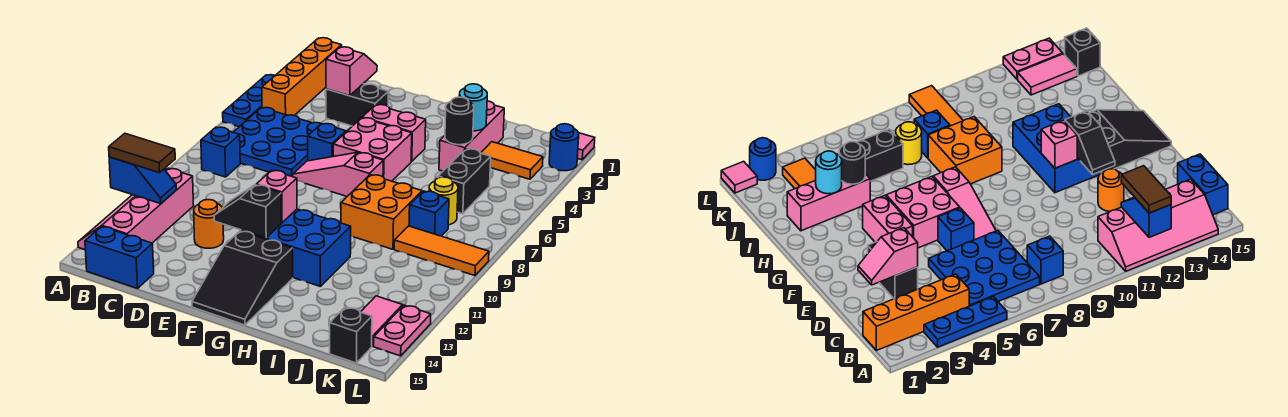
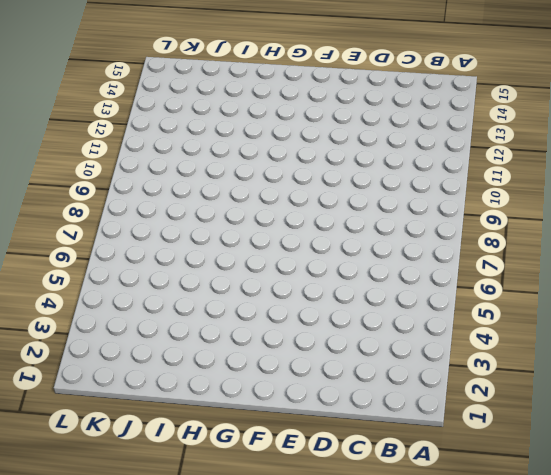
none -> blue plate A3:A5 level 1
none -> pink slope A11:B14 level 1 top B
none -> orange brick B1:B4 level 1
none -> blue plate B5:D7 level 1

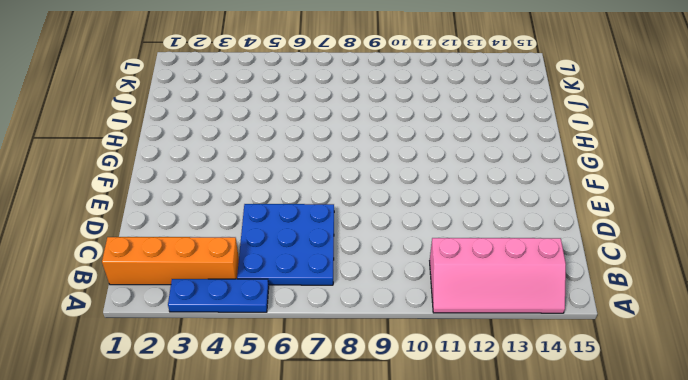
none -> blue brick B8 level 1
none -> blue brick B15:C15 level 1
none -> black brick D3:E3 level 1
none -> orange round brick D12 level 1

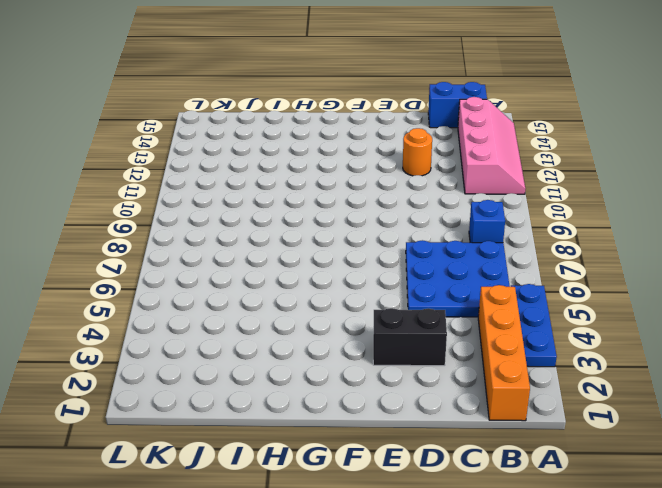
none -> blue brick E6 level 1
none -> pink slope E7:G7 level 1 top G
none -> pink brick F4:G4 level 1
none -> pink brick F5:G6 level 1

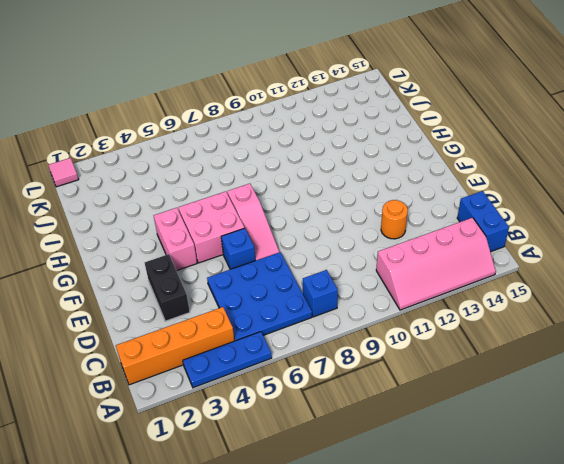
none -> blue brick F11:H12 level 1
none -> black slope F13:G15 level 1 top 13
none -> orange brick H8:I9 level 1
none -> pink brick I2:I4 level 1

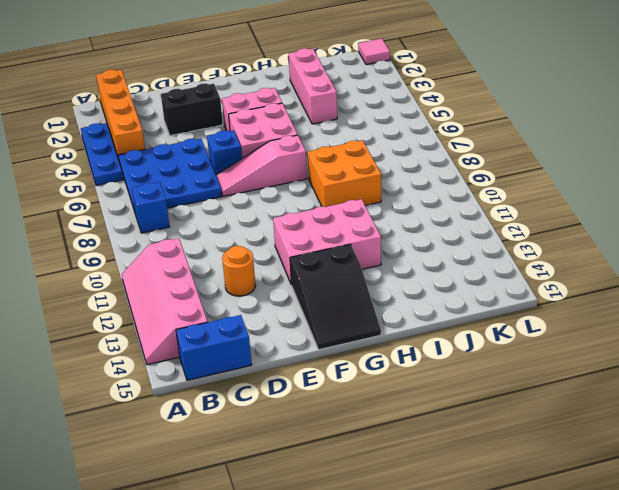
pink brick F11:H12 level 1 -> blue brick F11:H12 level 1
none -> orange tile J3:K3 level 1
none -> black brick J5:J6 level 1
none -> yellow round brick J7 level 1
none -> blue brick J8 level 1

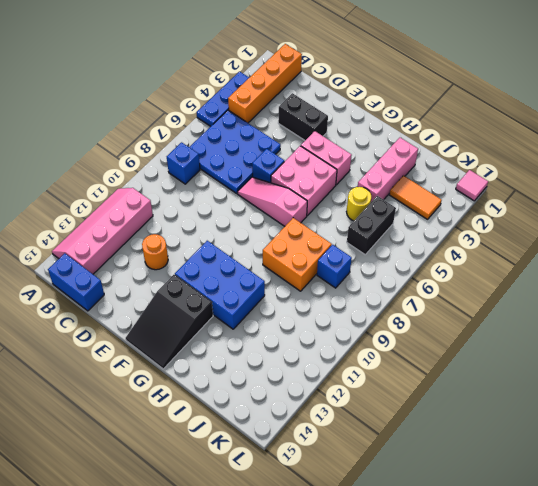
yellow round brick I5 level 1 -> yellow round brick J7 level 1
none -> orange tile J9:L9 level 1
none -> pink tile K13:K14 level 1
none -> black brick K15 level 1
none -> blue round brick L2 level 1

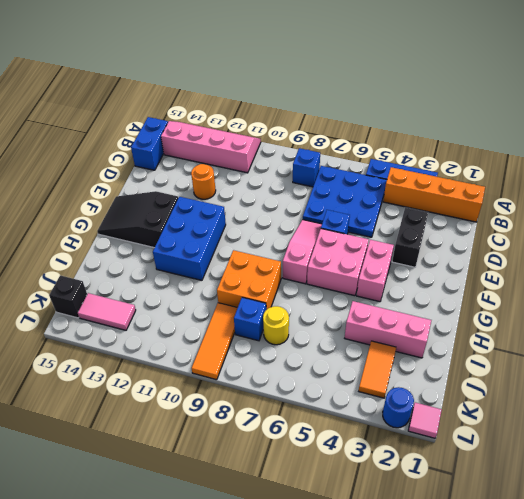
none -> black brick J5:J6 level 1
none -> pink plate L13:L14 level 1
none -> blue slope A12:B12 level 2 top A
none -> pink slope D2:D3 level 2 top 3

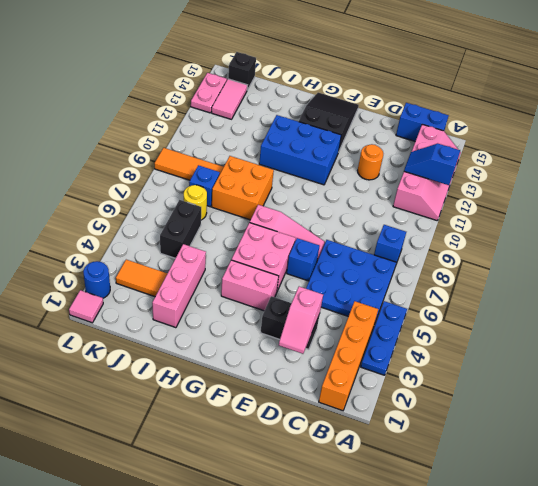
none -> black slope E12:F12 level 2 top F
none -> pink brick F11 level 2
none -> cyan round brick I3 level 2
none -> black round brick I4 level 2

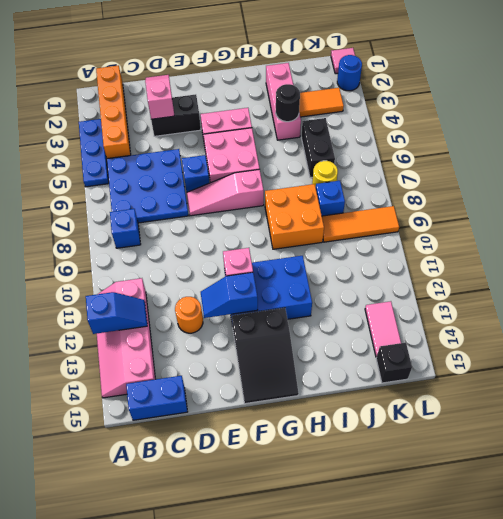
blue slope E12:F12 level 2 top F -> black slope E12:F12 level 2 top F
none -> pink plate L13:L14 level 1
none -> cyan round brick I3 level 2
none -> brown tile A12:B12 level 3

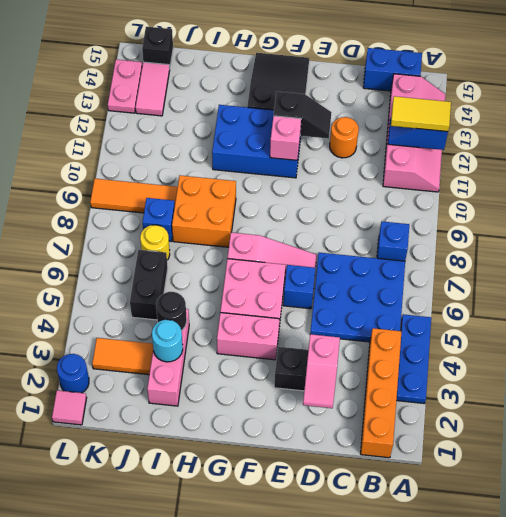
yellow tile A12:B12 level 3 -> brown tile A12:B12 level 3

